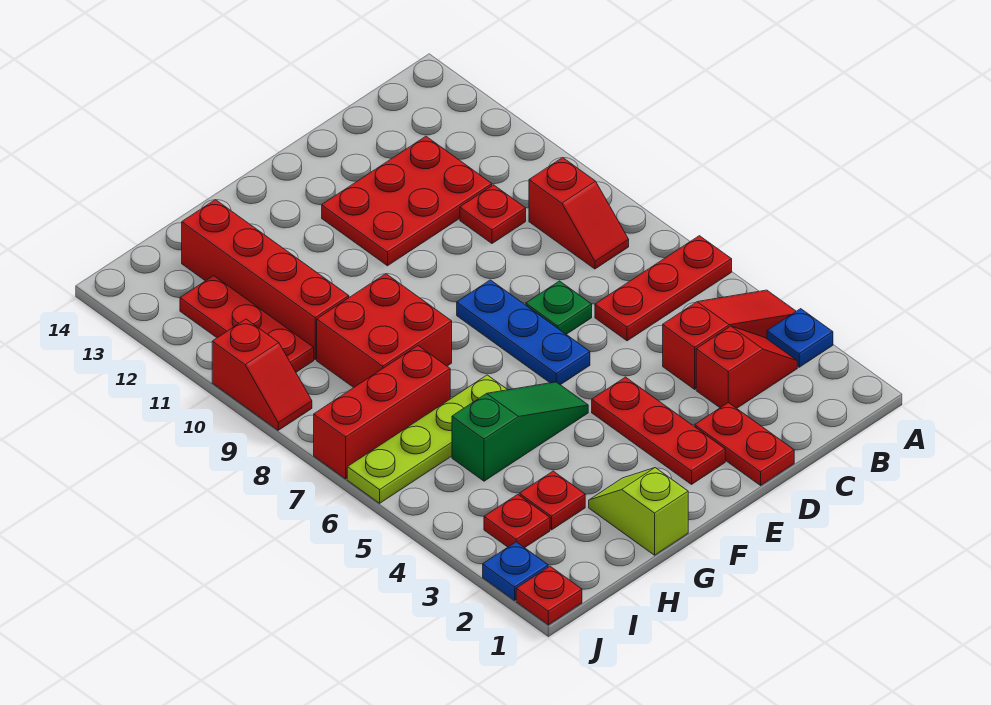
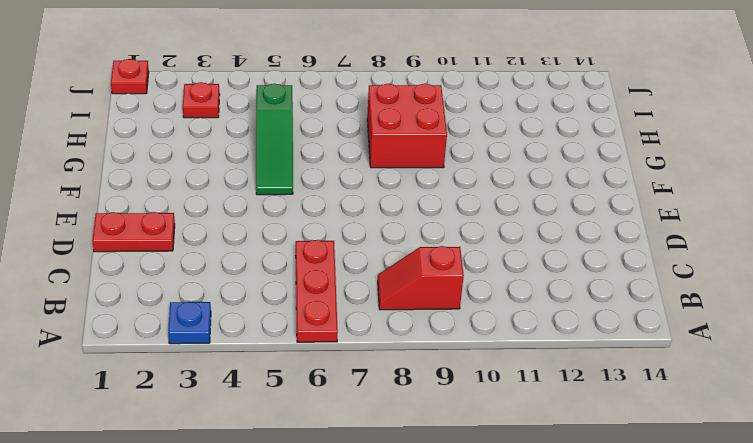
none -> red slope A4:C4 level 1 top C
none -> red slope B3:C3 level 1 top C
none -> red plate C10 level 1

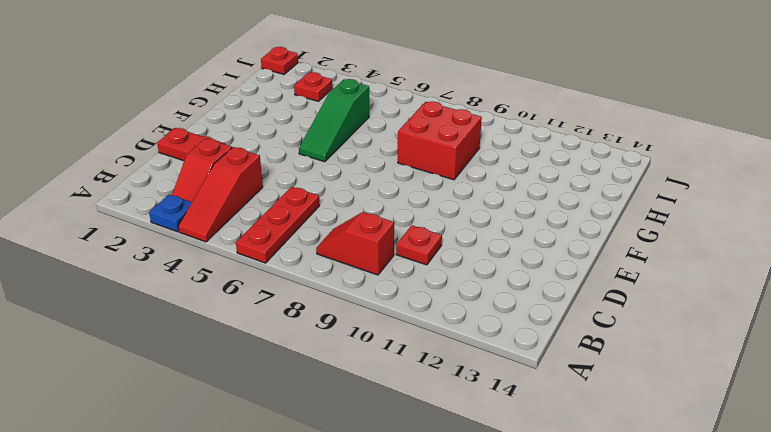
none -> red plate C11:E12 level 1
none -> green plate D7 level 1
none -> red plate E2:E4 level 1

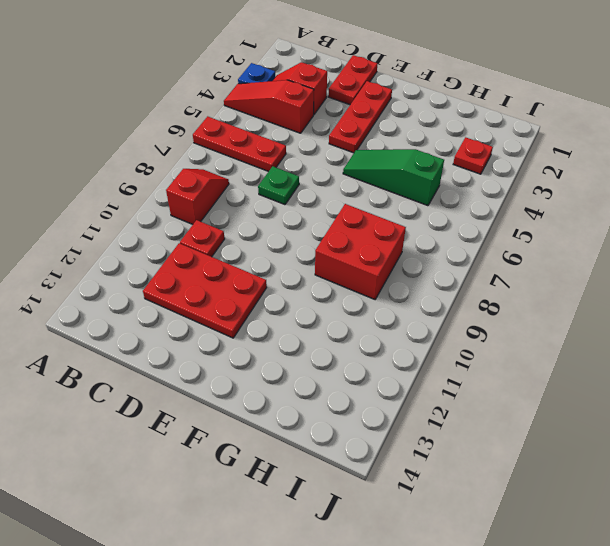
none -> blue plate E6:E8 level 1
none -> lime slope G1:G2 level 1 top 1
none -> lime plate G6:J6 level 1

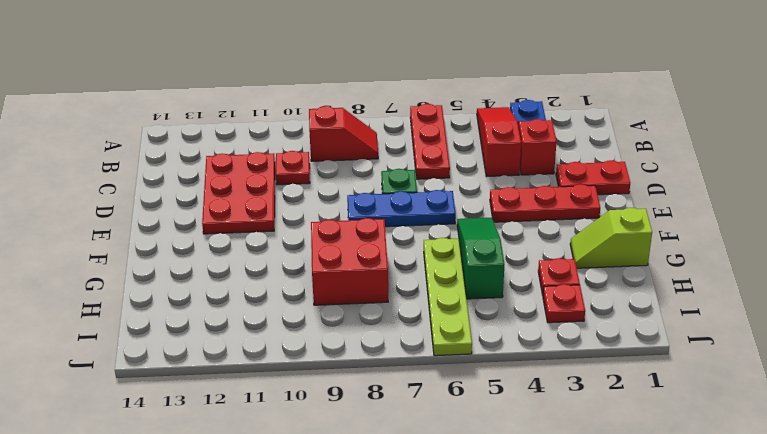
none -> red brick H7:J7 level 1
none -> red brick H10:H13 level 1
none -> red plate I10:I12 level 1

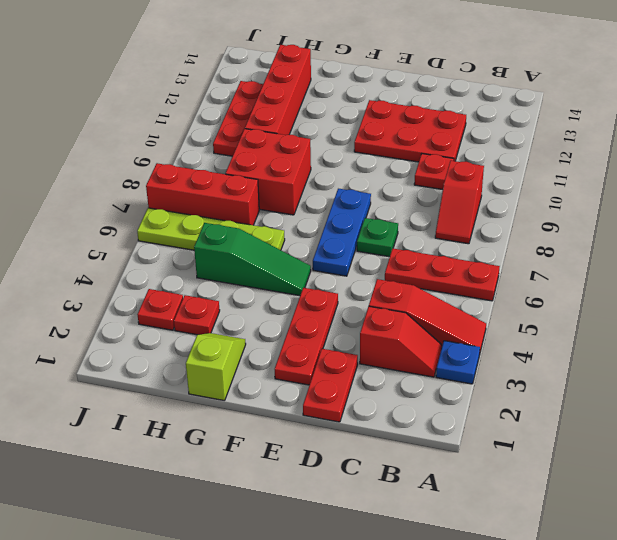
none -> red plate J1 level 1
none -> blue plate J2 level 1
none -> red slope J9:J10 level 1 top 10

